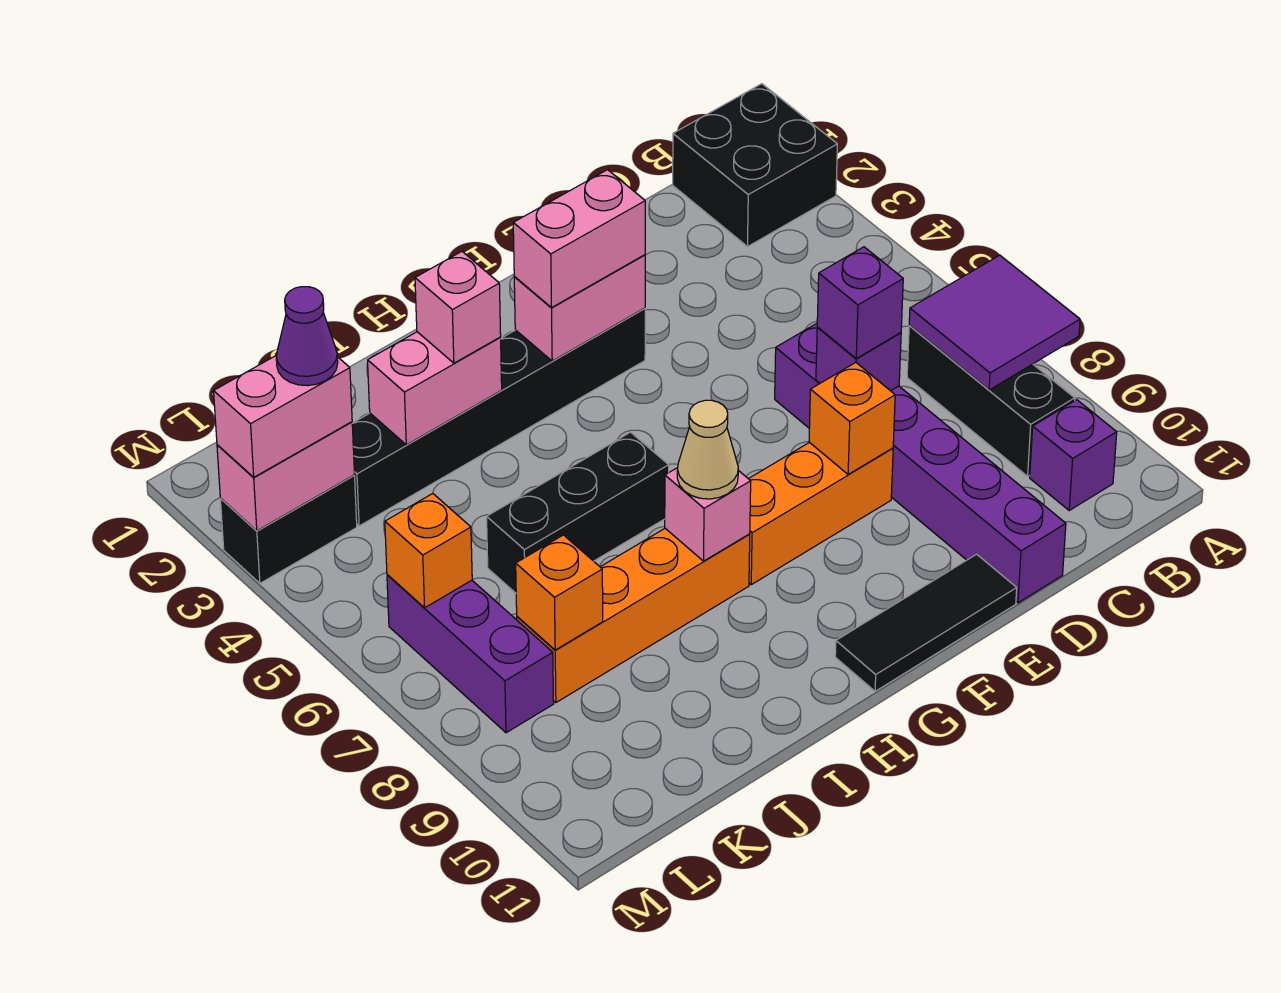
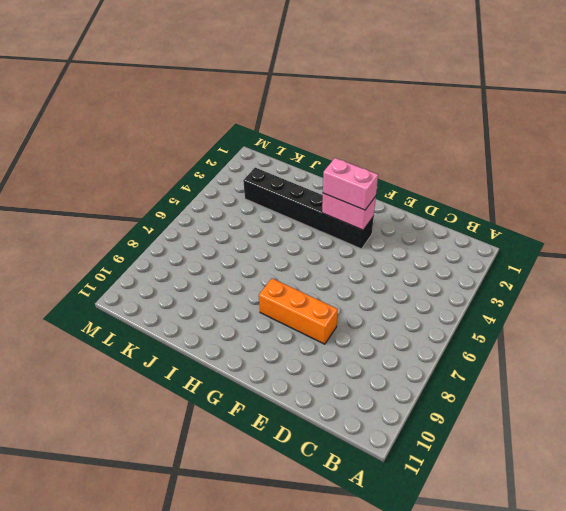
none -> black brick A1:B2 level 1
none -> black brick B7:B9 level 1
none -> purple brick B10 level 1

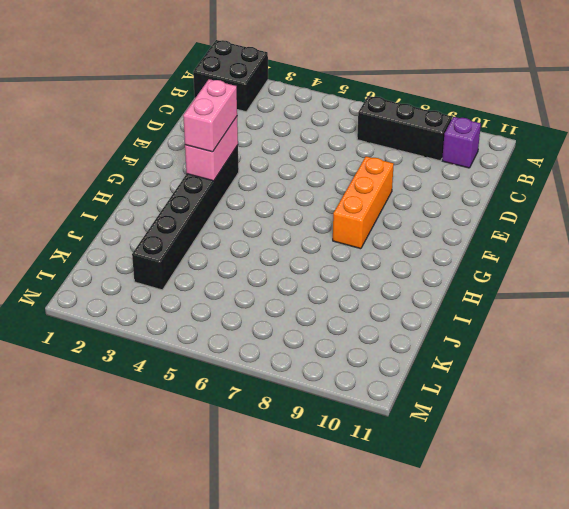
none -> purple brick D6:D11 level 1
none -> black tile E11:G11 level 1
none -> black brick H6:J6 level 1

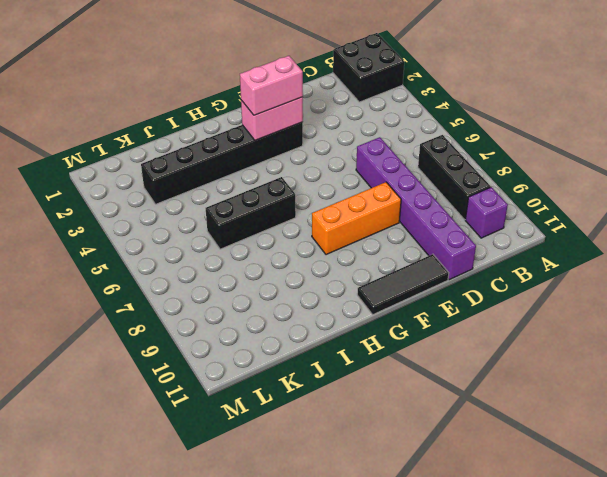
none -> orange brick H8:K8 level 1
none -> black brick L3:M3 level 1
none -> purple brick L6:L8 level 1

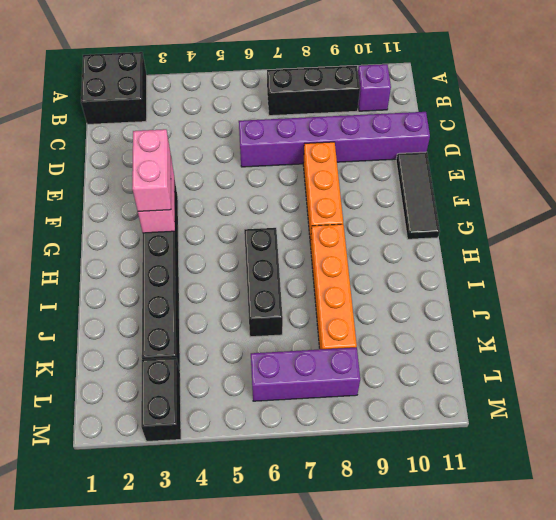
none -> purple tile A7:B8 level 2
none -> purple brick D7 level 2
none -> orange brick E8 level 2

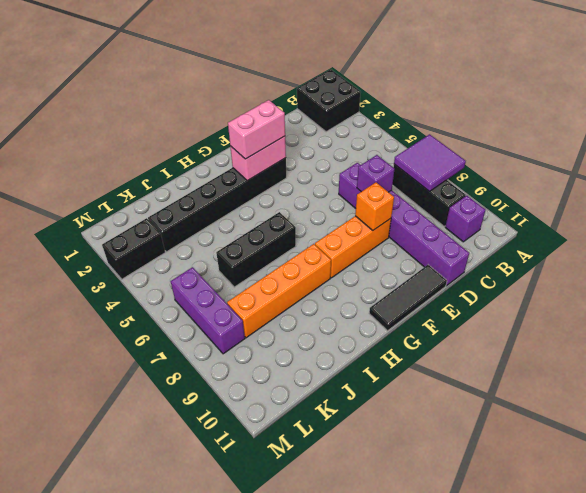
none -> pink brick H8 level 2
none -> pink brick I3:J3 level 2
none -> orange brick K8 level 2

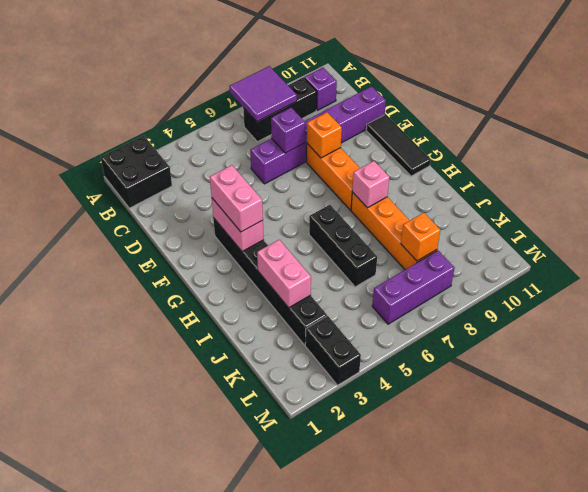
none -> pink brick L3:M3 level 2
none -> orange brick L6 level 2
none -> purple brick D7 level 3

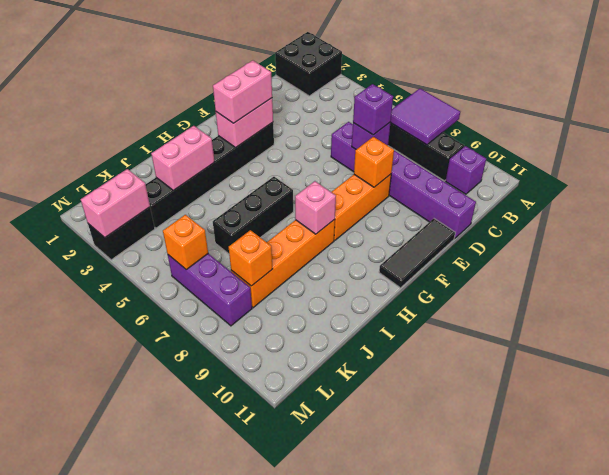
none -> tan cone H8 level 3
none -> pink brick I3 level 3
none -> pink brick L3:M3 level 3

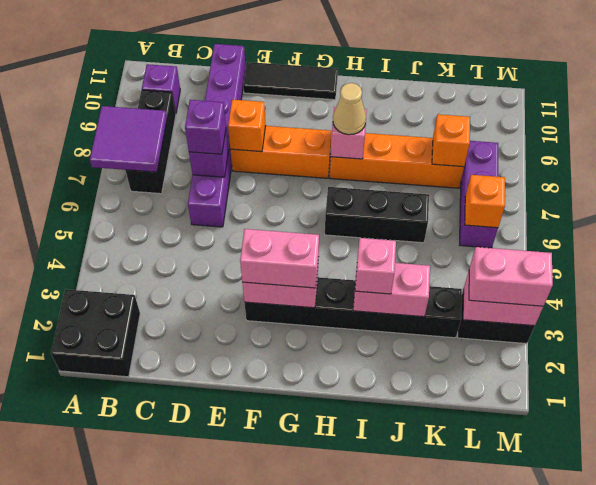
none -> purple cone L3 level 4

